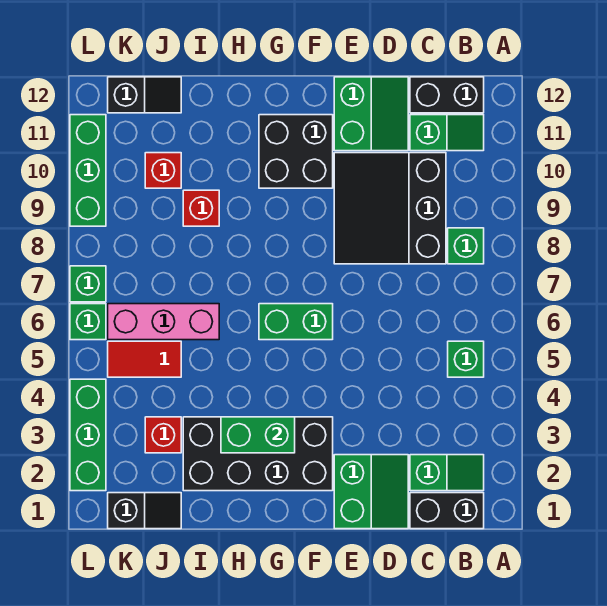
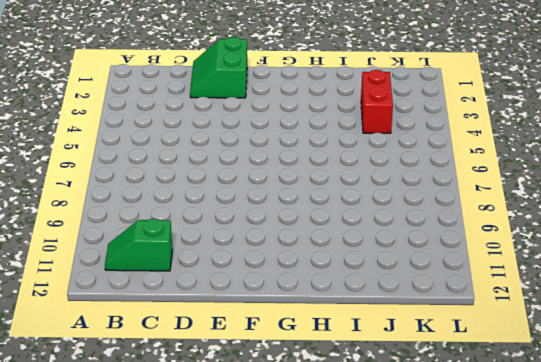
red brick J3:J4 level 1 -> red brick J3 level 1
none -> black brick B1:C1 level 1
none -> green slope B2:C2 level 1 top C
none -> green brick B5 level 1

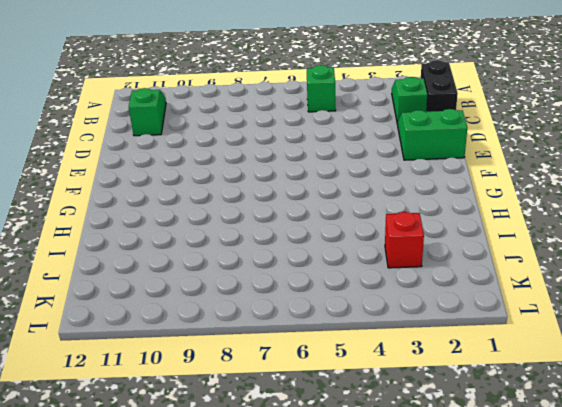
none -> green brick B8 level 1
none -> black brick B12:C12 level 1
none -> black slope C8:E10 level 1 top C

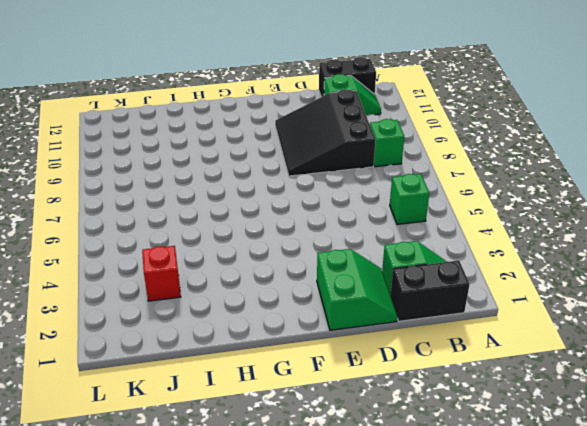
none -> green slope D11:E12 level 1 top E
none -> black brick F2:I3 level 1
none -> green brick F6:G6 level 1

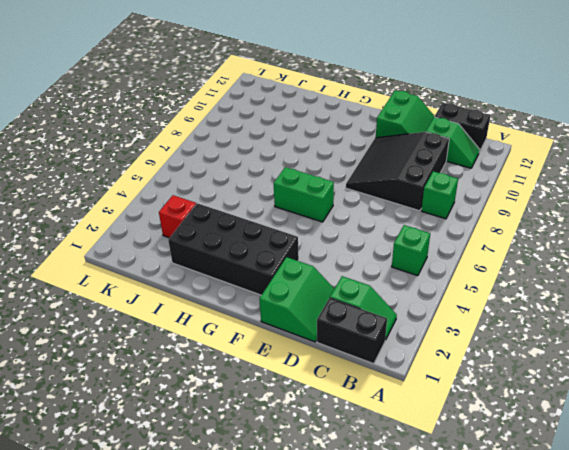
none -> black brick F10:G11 level 1
none -> pink brick I6:K6 level 1
none -> red brick I9 level 1

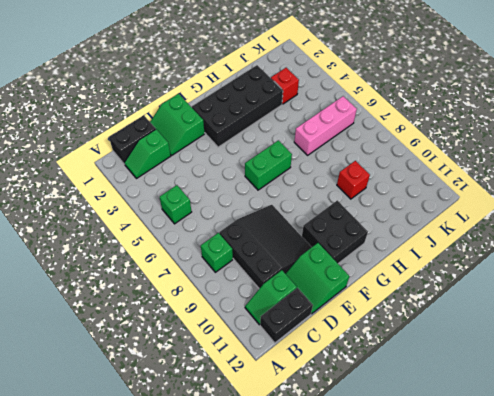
none -> black slope J1:K1 level 1 top K
none -> red tile J5:K5 level 1
none -> red brick J10 level 1

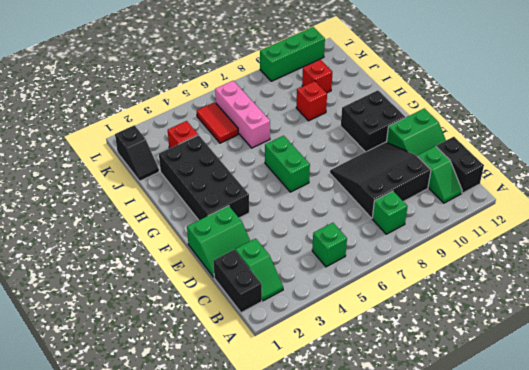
none -> black slope J12:K12 level 1 top K
none -> green brick L2:L4 level 1
none -> green brick L6 level 1

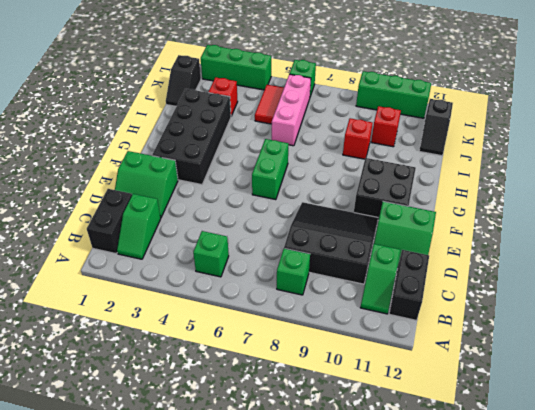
none -> green brick L7 level 1
none -> green brick G3:H3 level 2

